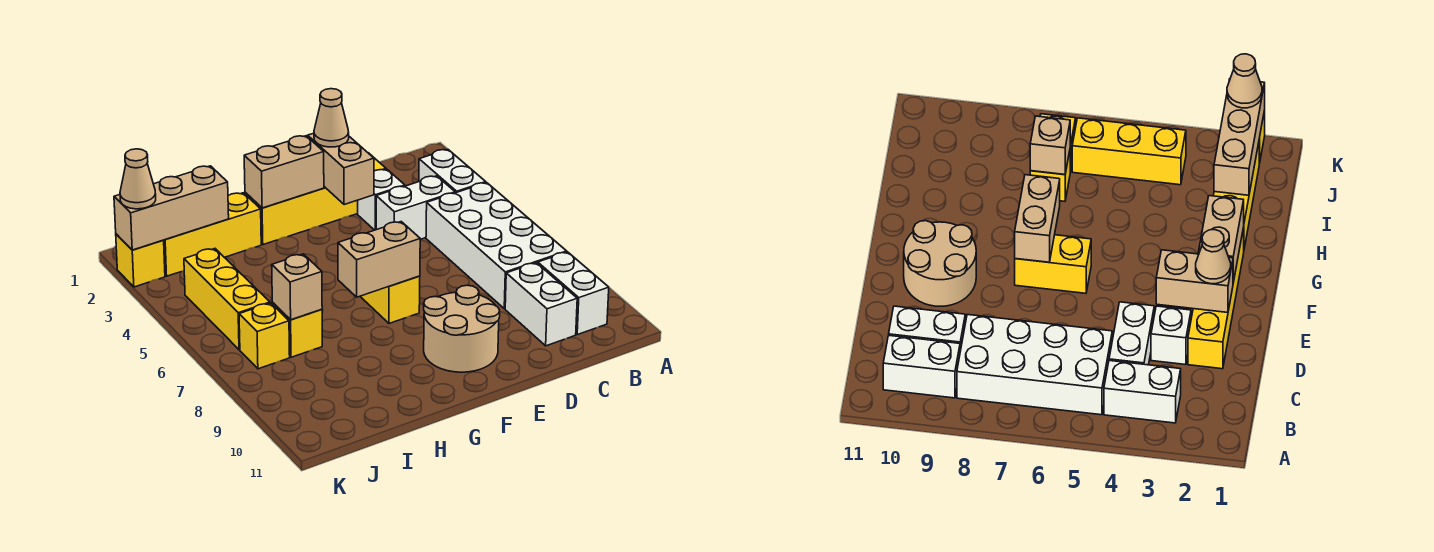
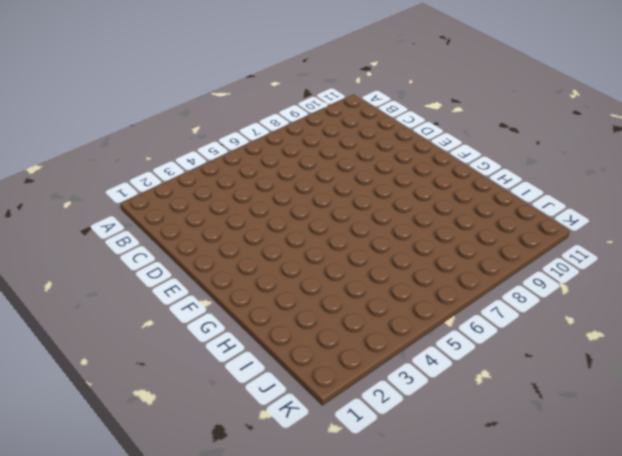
none -> white brick B3:B4 level 1
none -> white brick B5:C8 level 1
none -> white brick B9:B10 level 1

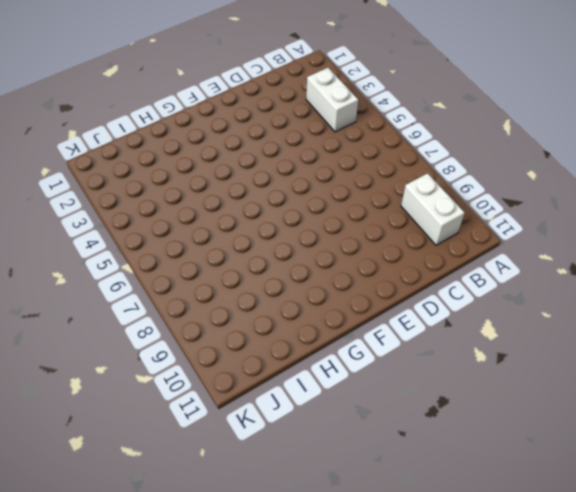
none -> white brick B5:C8 level 1
none -> white brick C4:D4 level 1
none -> white brick C9:C10 level 1

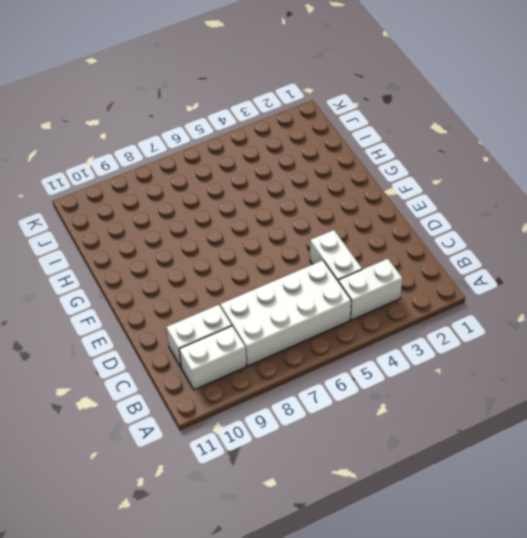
none -> yellow brick D2:G2 level 1
none -> white brick D3 level 1
none -> tan round brick E9:F10 level 1

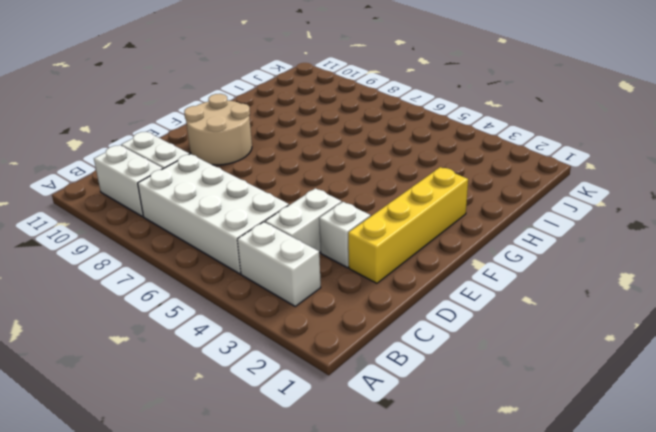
none -> yellow brick F6:F7 level 1
none -> yellow brick H2:J2 level 1
none -> yellow brick I7 level 1

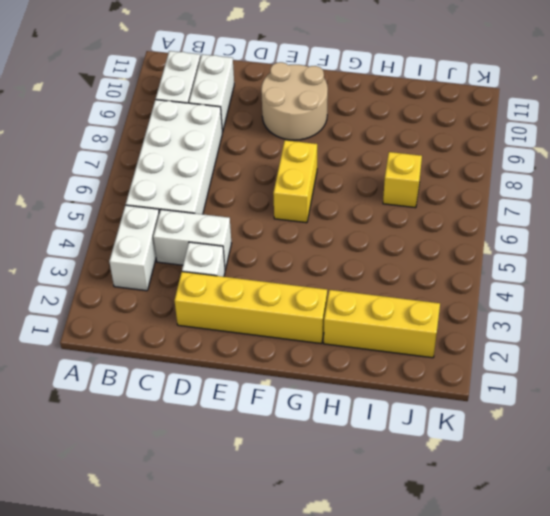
none -> yellow brick J4:J6 level 1
none -> yellow brick J7 level 1
none -> yellow brick K2 level 1

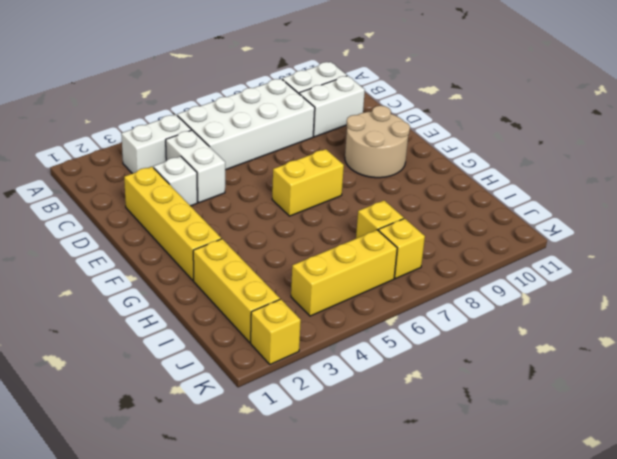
none -> tan brick E2:E3 level 2
none -> tan brick F2:G2 level 2
none -> tan brick F7:G7 level 2

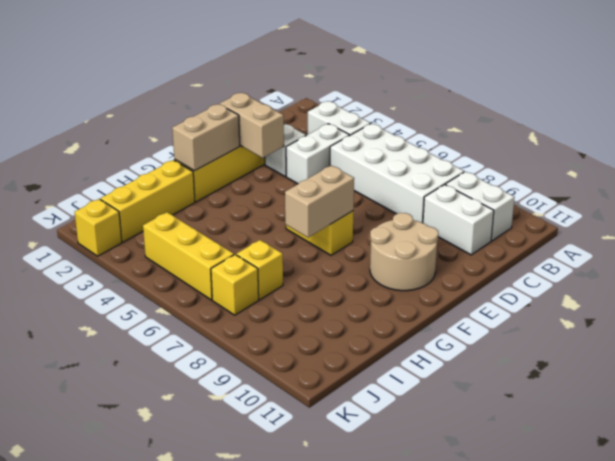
none -> tan brick I2:K2 level 2
none -> tan brick I7 level 2
none -> tan cone E2 level 3

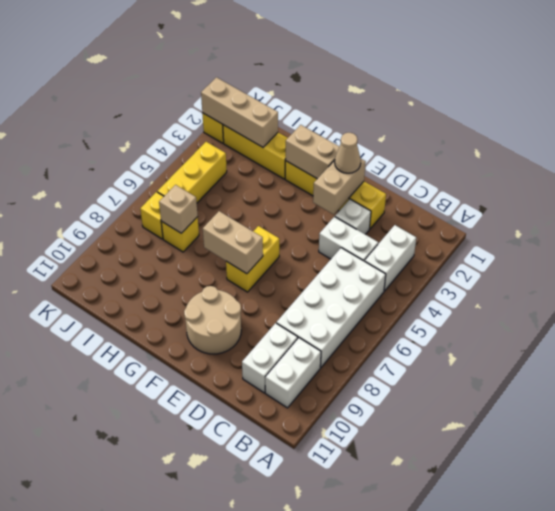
none -> tan cone K2 level 3

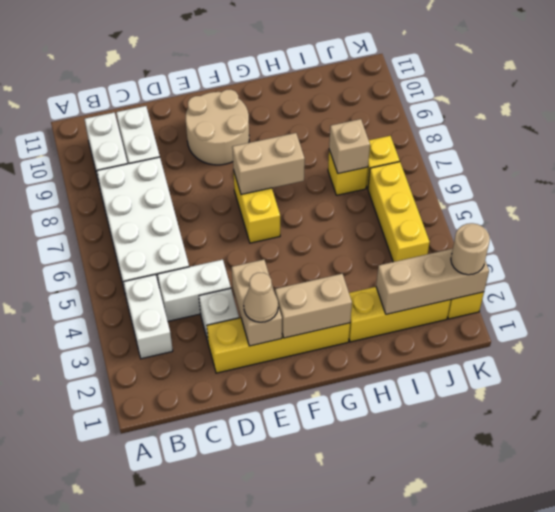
tan round brick K2 level 3 -> tan cone K2 level 3

